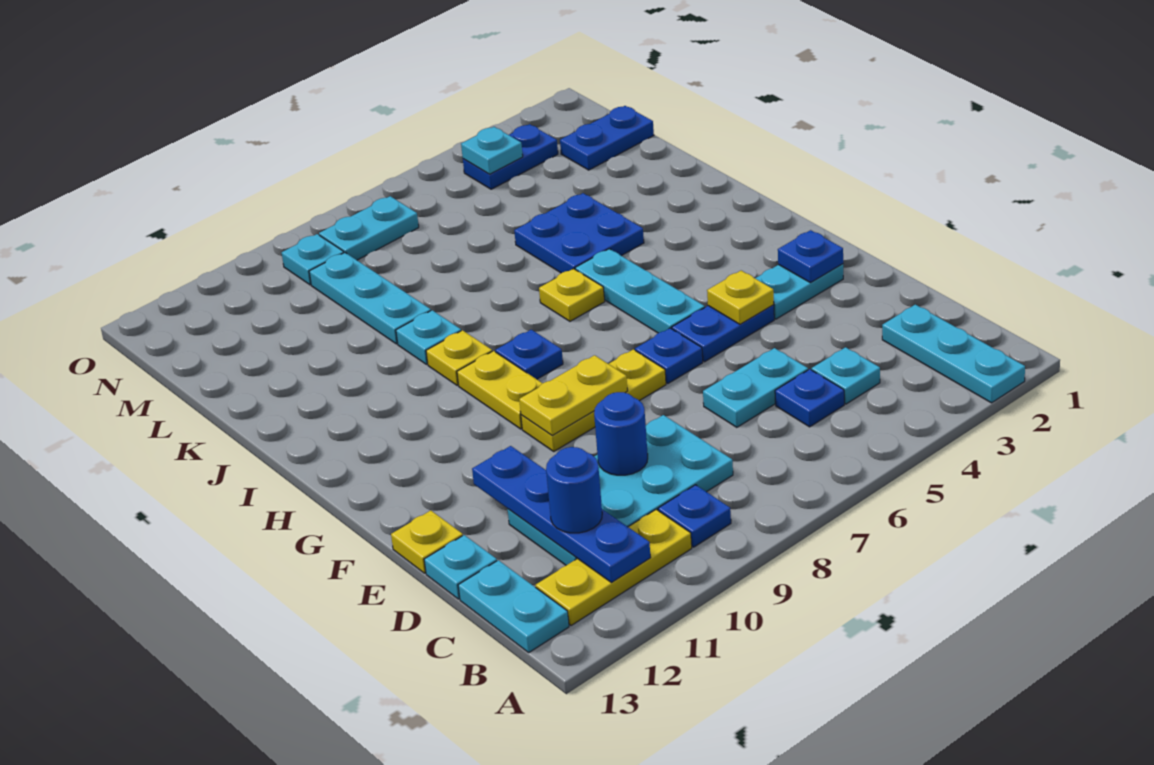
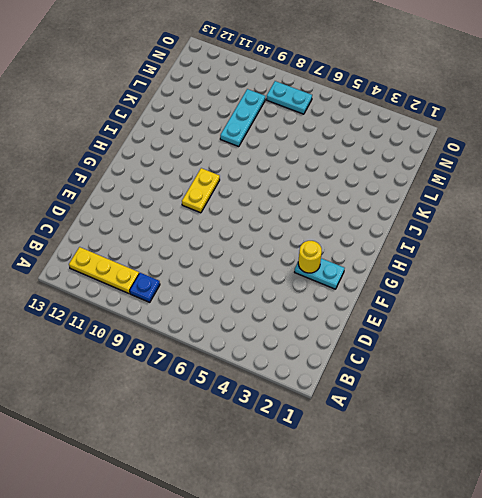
yellow round brick F3 level 2 -> none
none -> cyan plate A2:C2 level 1
none -> cyan plate B13:C13 level 1
none -> cyan plate C4 level 1
none -> blue plate C5 level 1

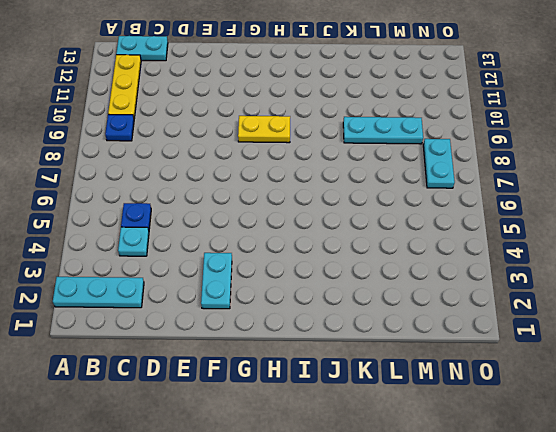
none -> cyan plate C8:D11 level 1
none -> cyan plate D5:D6 level 1
none -> cyan plate D13 level 1
none -> yellow plate E13 level 1

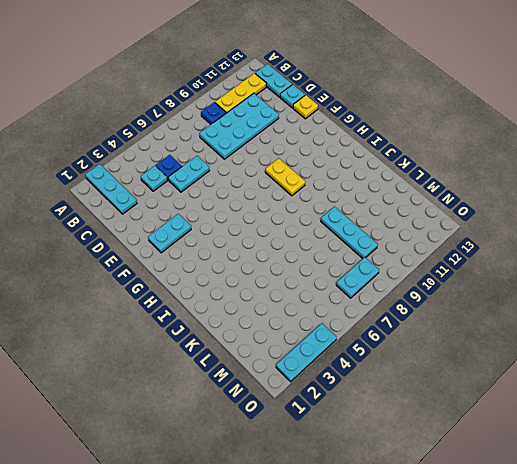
cyan plate O2:O4 level 1 -> cyan plate G5:I5 level 1
none -> blue plate F4:F5 level 1
none -> blue plate F6 level 1
none -> yellow plate F7:F9 level 1
none -> blue plate H8 level 1

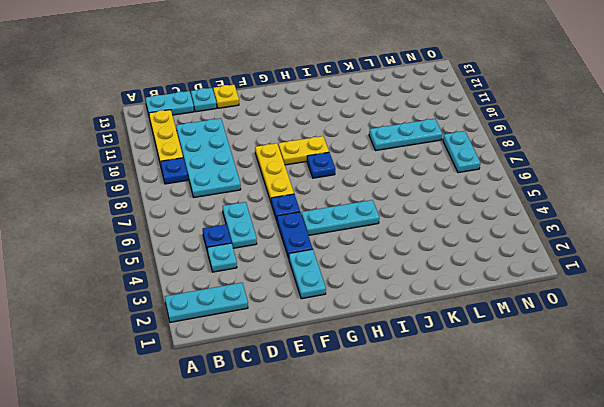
none -> yellow plate I6 level 1
none -> yellow plate I9 level 1
none -> blue plate J4:K5 level 1
none -> cyan plate J9 level 1

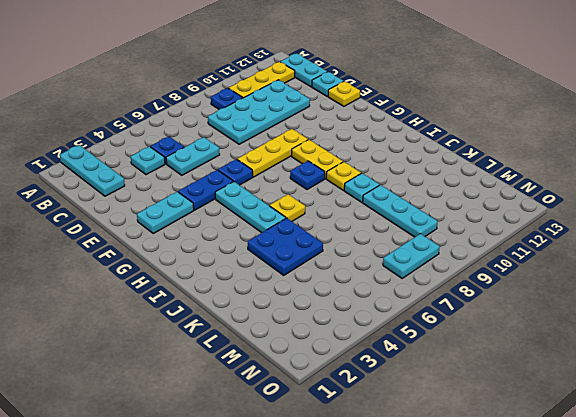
none -> blue plate M1:M2 level 1
none -> blue plate N3:N4 level 1
none -> cyan plate N9 level 1
none -> blue plate B11:E11 level 2

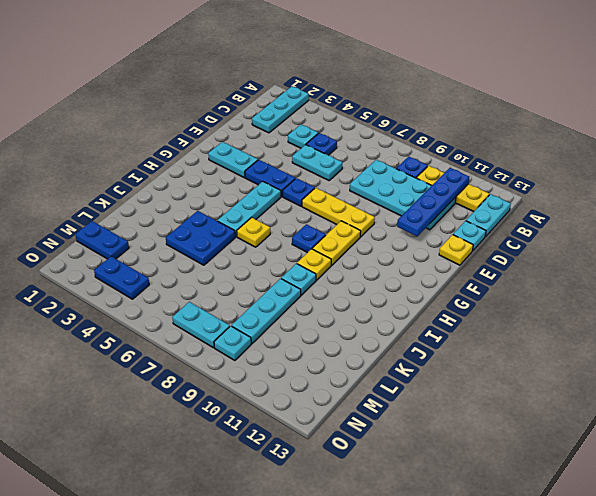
none -> blue round brick D9 level 2
none -> blue plate F2 level 2
none -> yellow plate F4 level 2
none -> yellow plate F8:F9 level 2

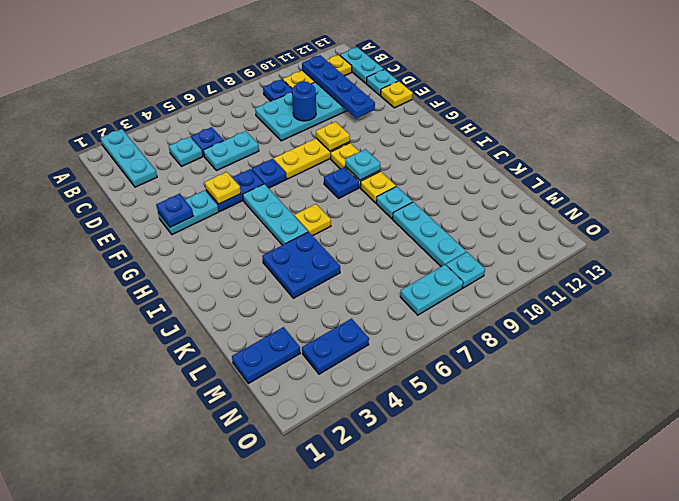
yellow plate F9 level 2 -> yellow plate F8:F9 level 2
cyan plate H9 level 2 -> cyan plate N4 level 2
none -> blue round brick C11 level 3

